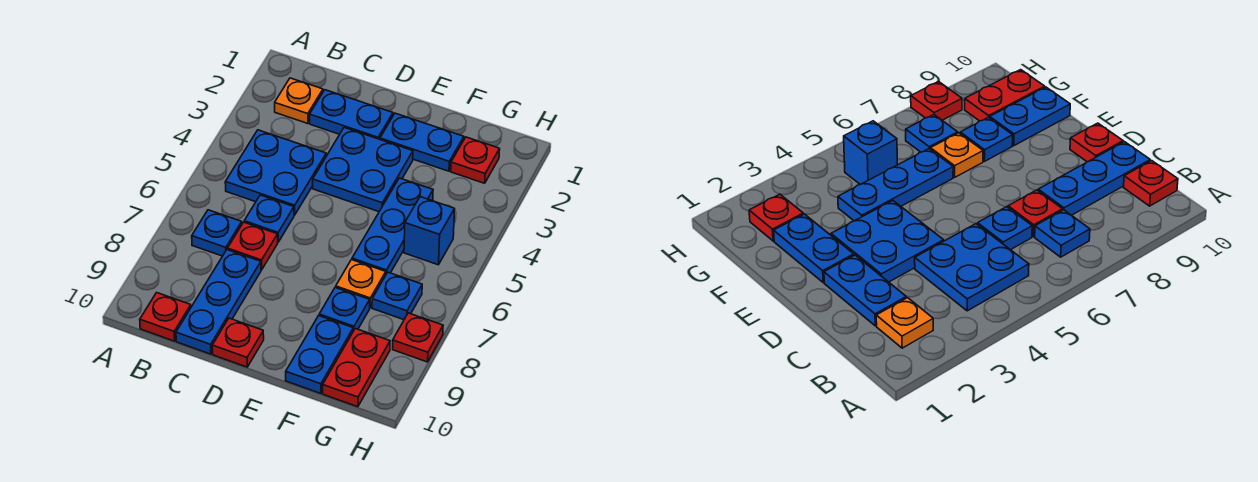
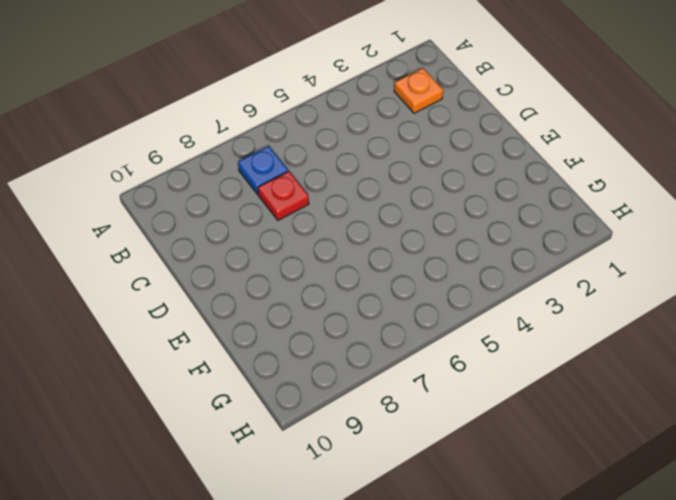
none -> blue plate B4:C5 level 1
none -> red plate B10 level 1
none -> blue plate C2:D2 level 1

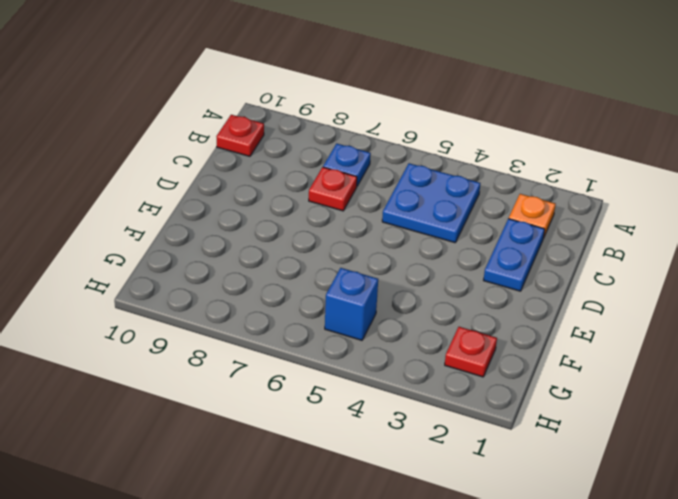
none -> blue plate C6 level 1
none -> blue plate C8:C10 level 1
none -> blue plate D3:E4 level 1

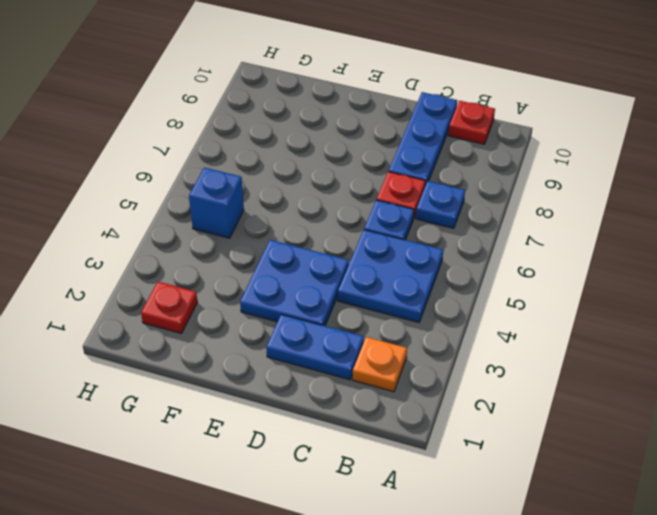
none -> red plate D10 level 1
none -> blue plate E2:F2 level 1
none -> blue plate F4:F6 level 1

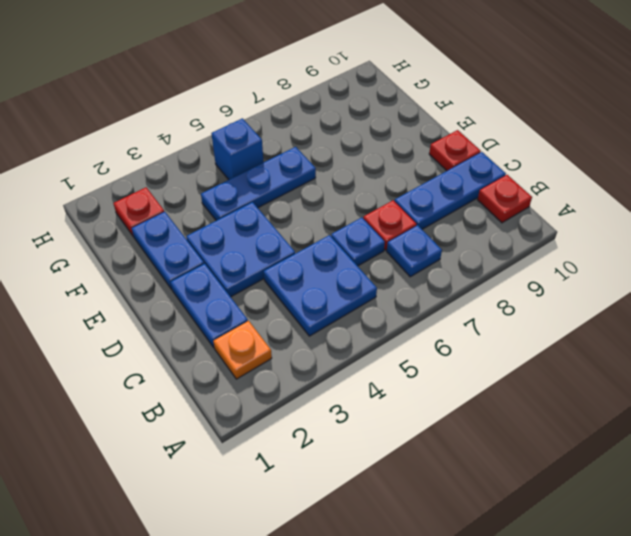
none -> orange plate F7 level 1
none -> blue plate F8 level 1
none -> blue plate F9:F10 level 1

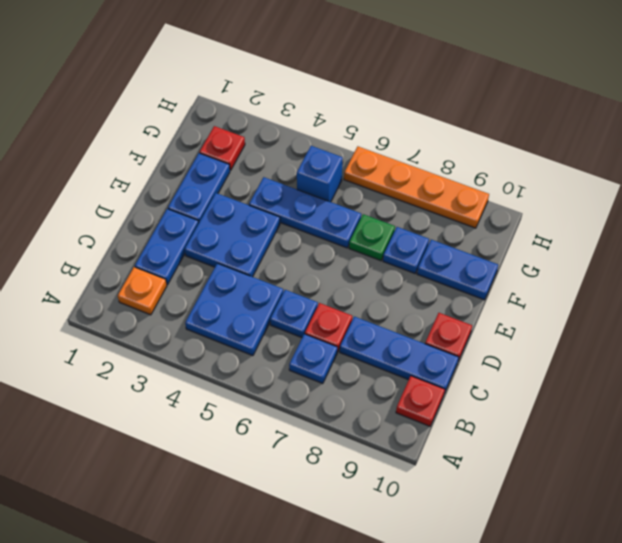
green plate F7 level 1 -> orange plate F7 level 1
orange plate H6:H9 level 1 -> red plate H8 level 1
none -> blue plate G7 level 1
none -> red plate G9:G10 level 1

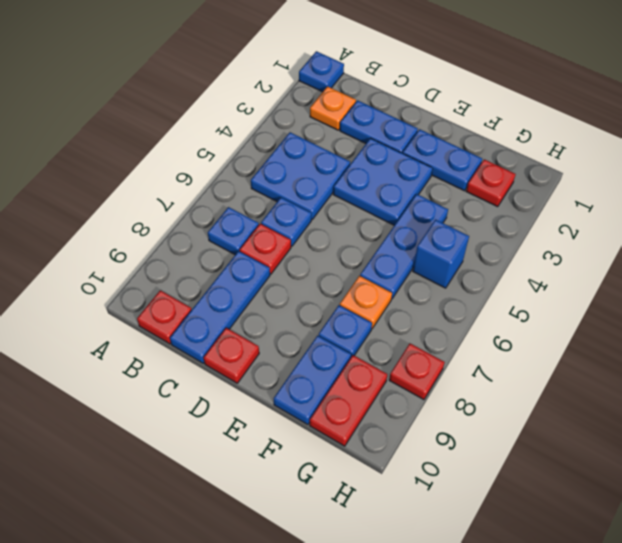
blue plate A1 level 1 -> blue plate G7 level 1

